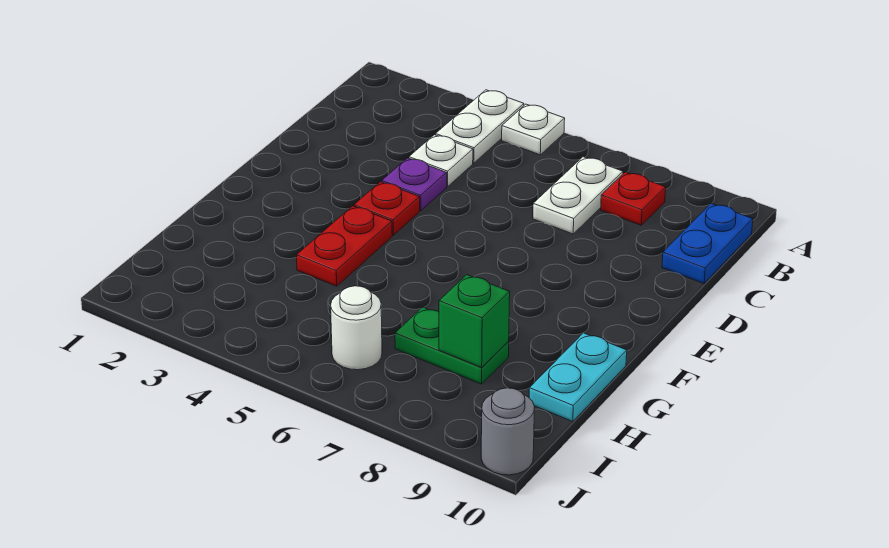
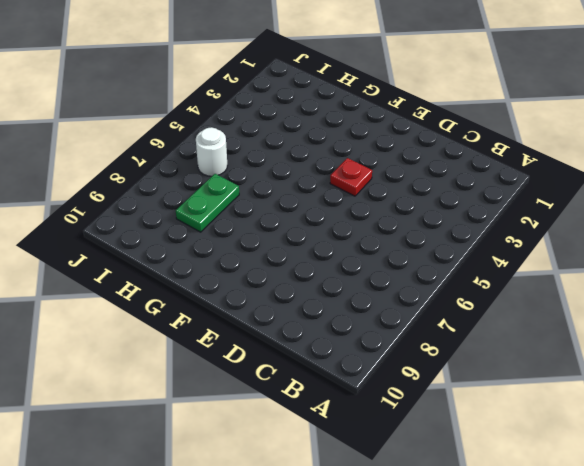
none -> white plate A4:B4 level 1
none -> white plate A5 level 1
none -> white plate B7:C7 level 1

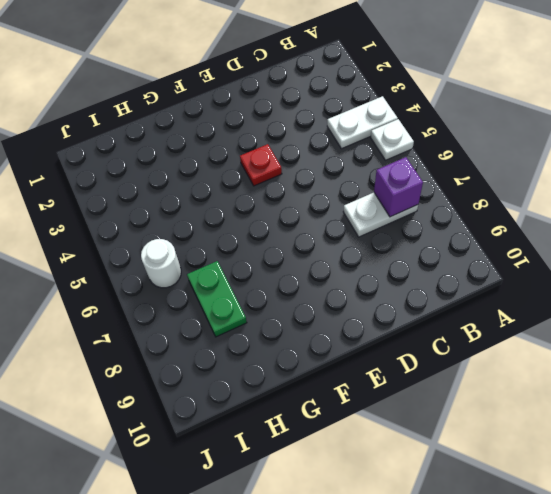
purple brick B7 level 2 -> none
none -> red plate B8 level 1
none -> blue plate B10:C10 level 1
none -> white plate C4 level 1

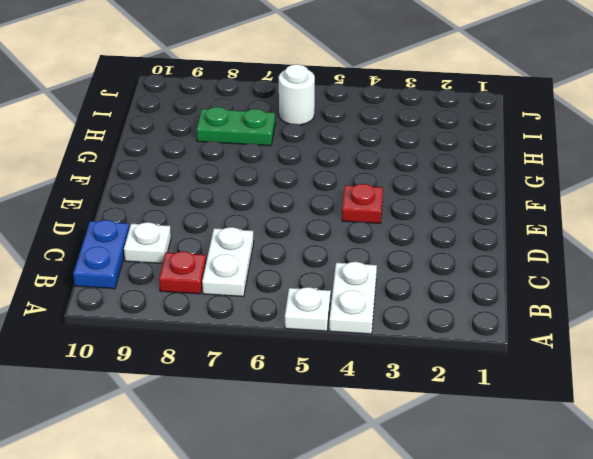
white plate C9 level 1 -> white plate C4 level 1
none -> purple plate D4 level 1
none -> red plate F4:G4 level 1
none -> cyan plate G10:H10 level 1

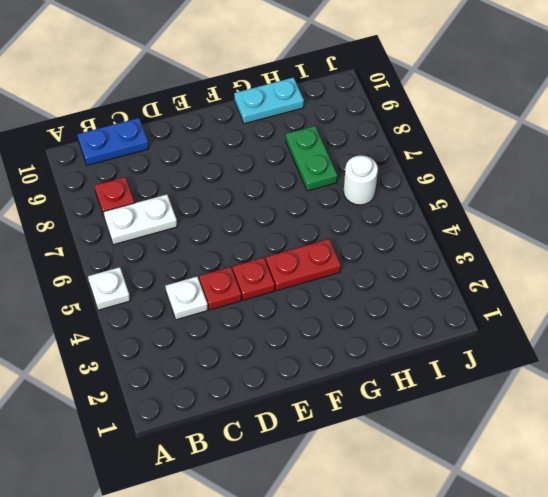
red plate D4 level 1 -> purple plate D4 level 1
none -> white plate A4:B4 level 1
none -> grey round brick J10 level 1
none -> green brick H8 level 2

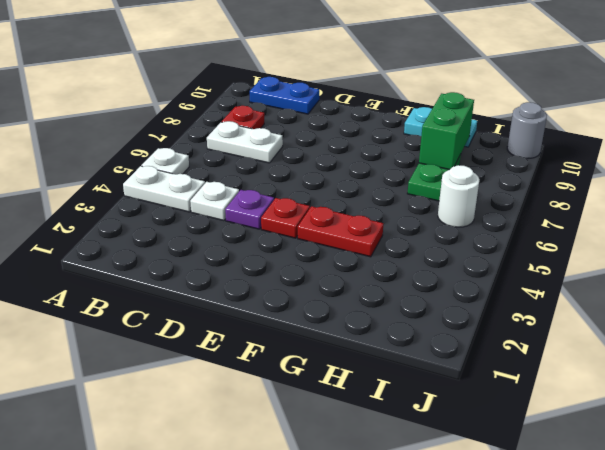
green brick H8:H9 level 2 -> green brick H8 level 2

